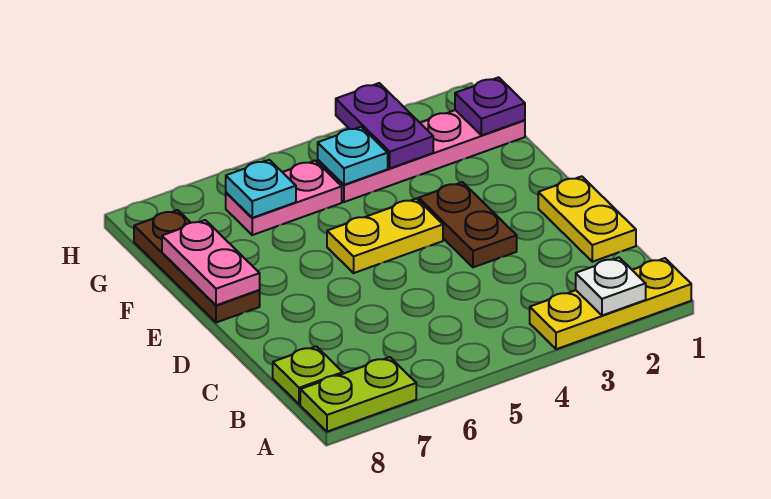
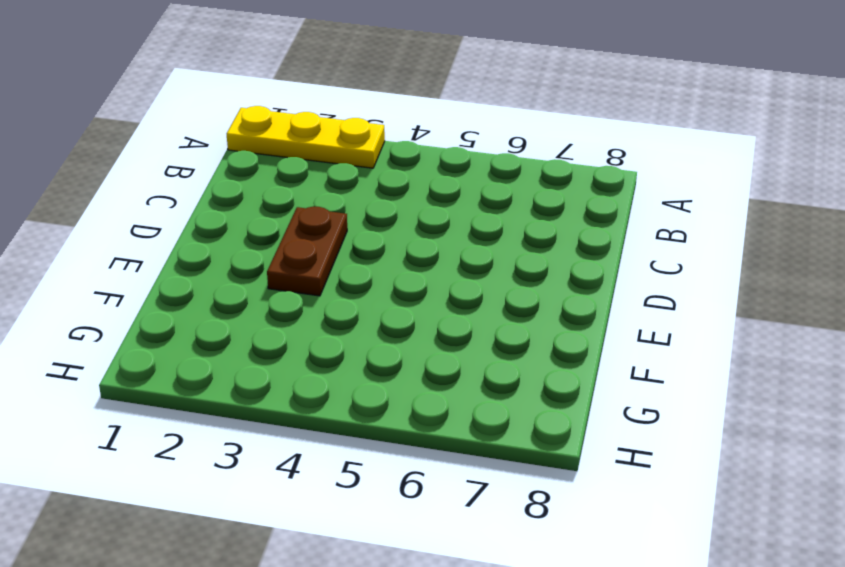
none -> lime plate A7:A8 level 1
none -> lime plate B8 level 1
none -> yellow plate C1:D1 level 1

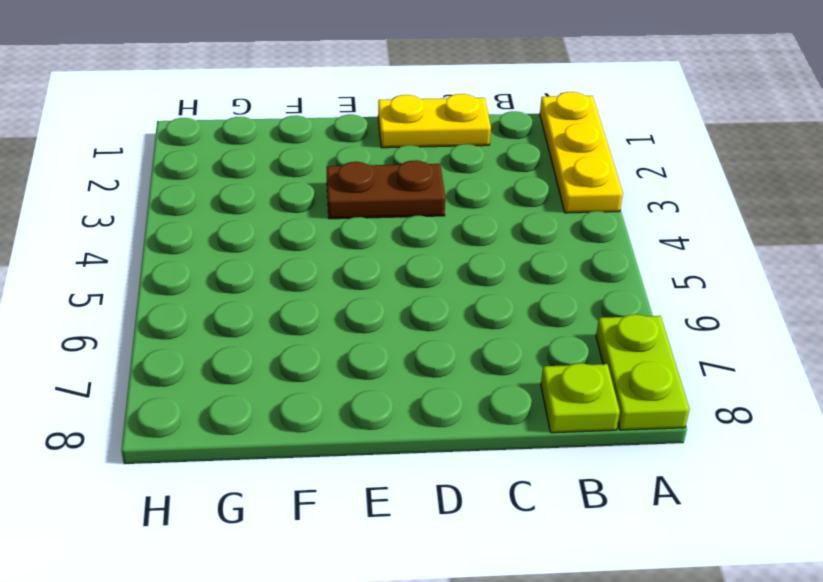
none -> yellow plate E4:E5 level 1
none -> brown plate E8:G8 level 1
none -> pink plate G1:G4 level 1

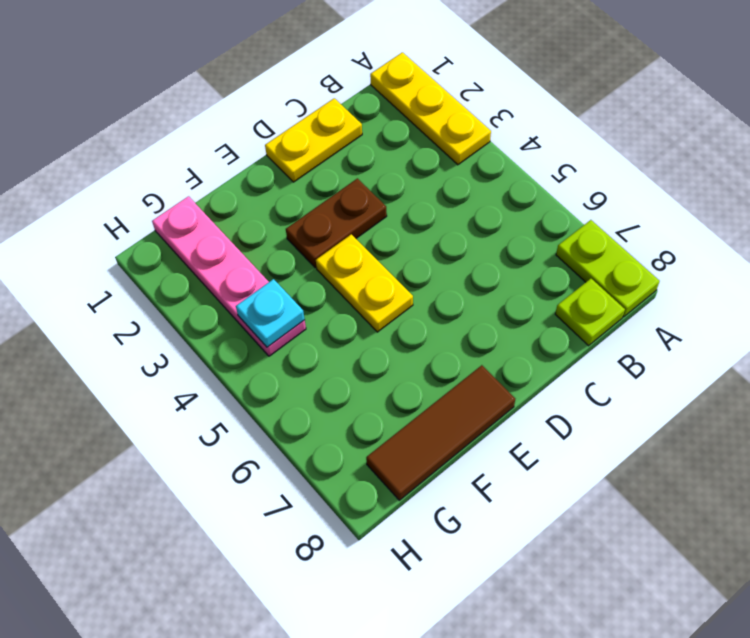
brown tile E8:G8 level 1 -> brown plate E8:G8 level 1
none -> pink plate G5:G6 level 1
none -> white plate A2 level 2
none -> pink plate E8:F8 level 2

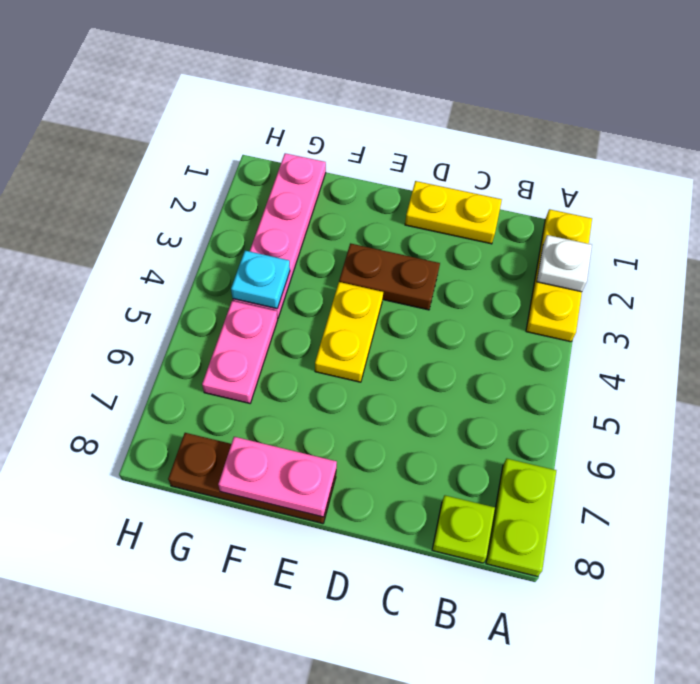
none -> purple plate G1 level 2
none -> purple plate G3:H3 level 2
none -> cyan plate G6 level 2

